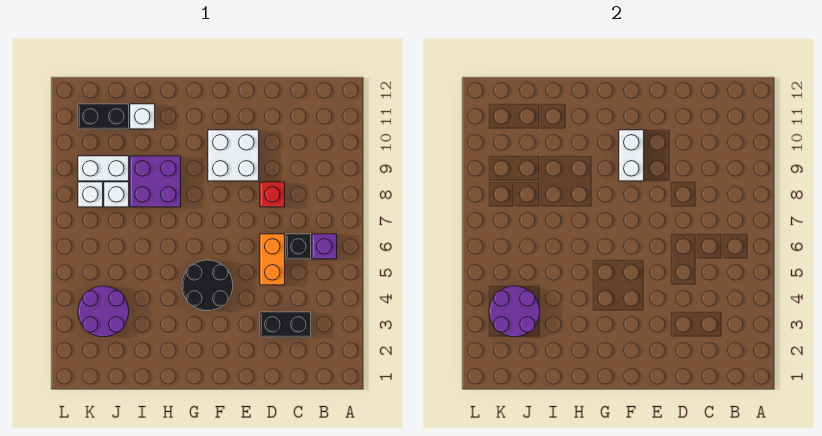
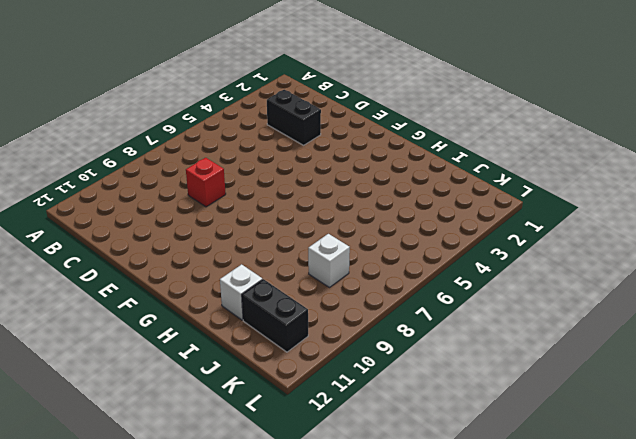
none -> purple brick B6 level 1
none -> black brick C6 level 1
none -> orange brick D5:D6 level 1

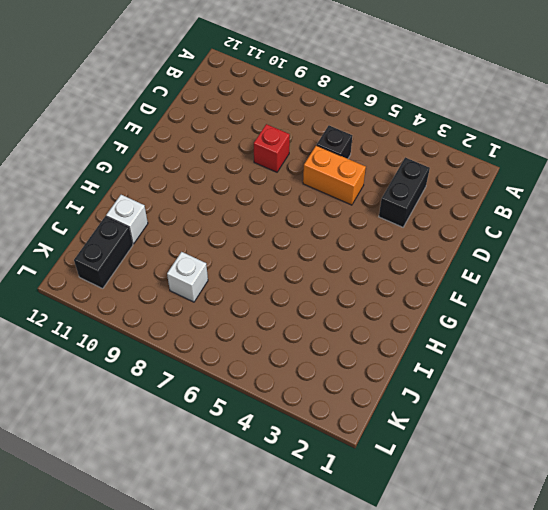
none -> purple brick B6 level 1
none -> white brick E9:F10 level 1
none -> black round brick F4:G5 level 1

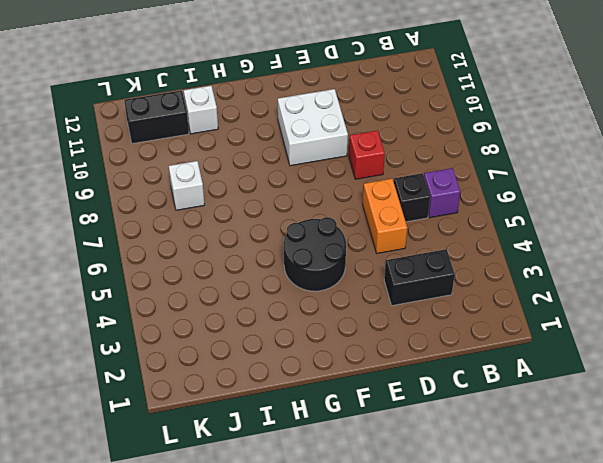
none -> purple brick H8:I9 level 1
none -> purple round brick J3:K4 level 1
none -> white brick J9:K9 level 1

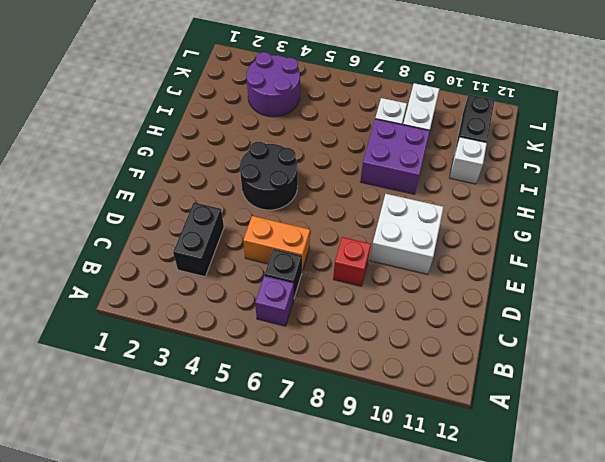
none -> white brick K8 level 1
none -> white brick F9:F10 level 2
none -> purple round brick J3:K4 level 2

